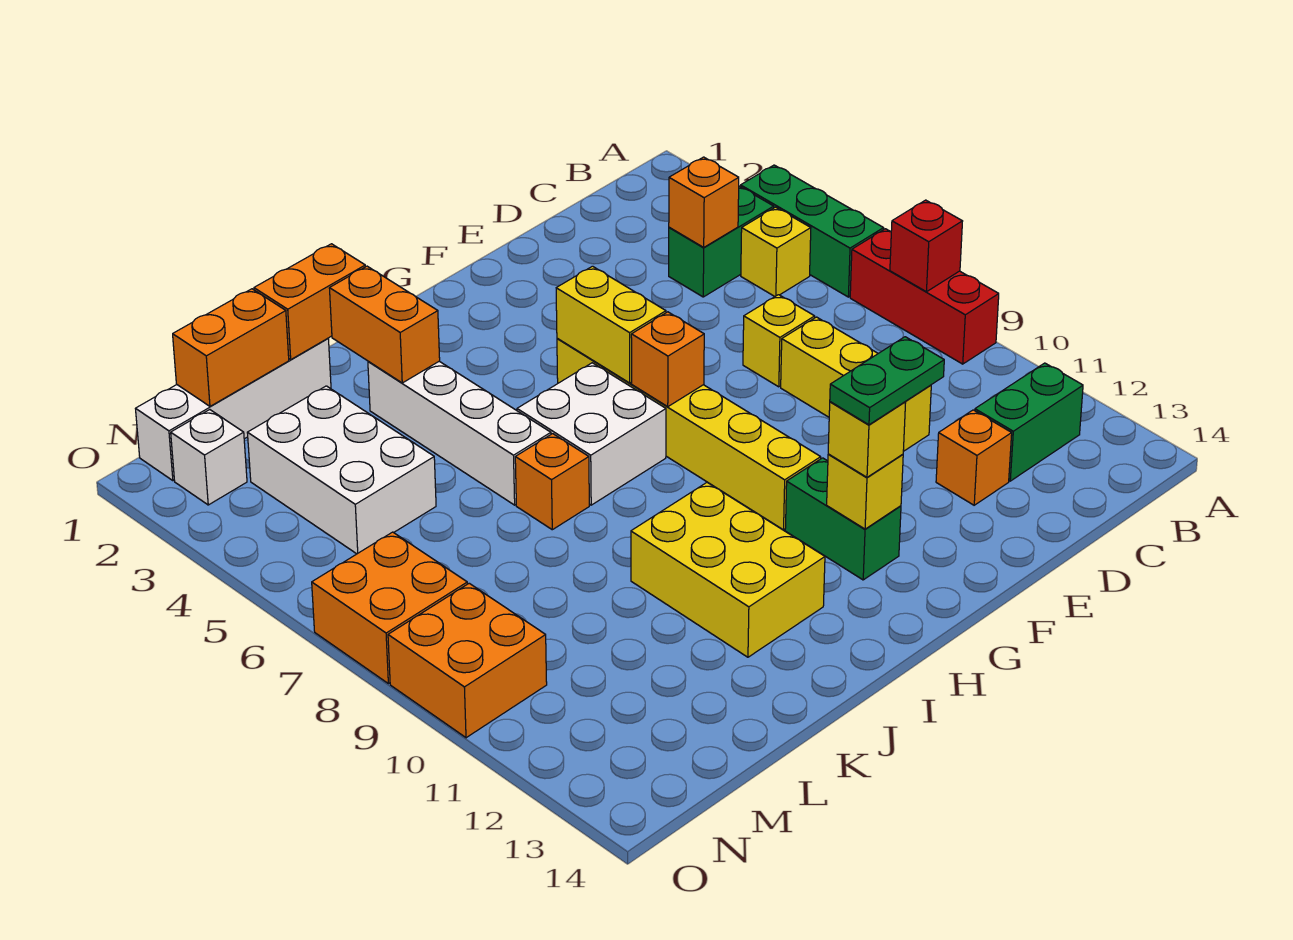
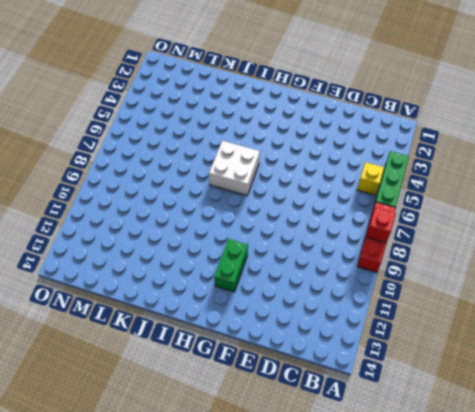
none -> green brick B4:C4 level 1
none -> green brick B12:C12 level 1
none -> yellow brick D7 level 1

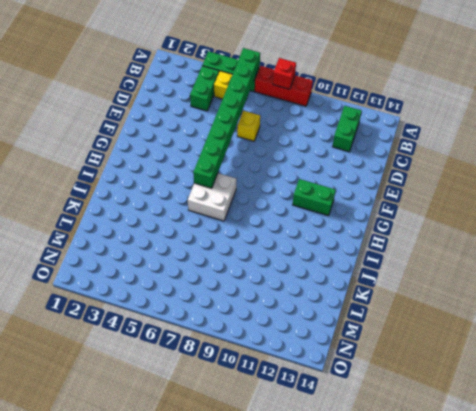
green brick A6:H6 level 2 -> yellow brick G5:G6 level 2
none -> yellow brick D8:D10 level 1
none -> orange brick D12 level 1
none -> yellow brick G5:G10 level 1

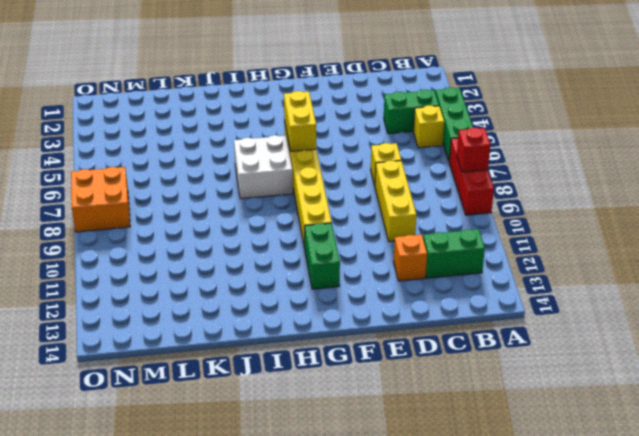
none -> yellow brick I10:J12 level 1
none -> white brick J3:J6 level 1
none -> orange brick J7 level 1

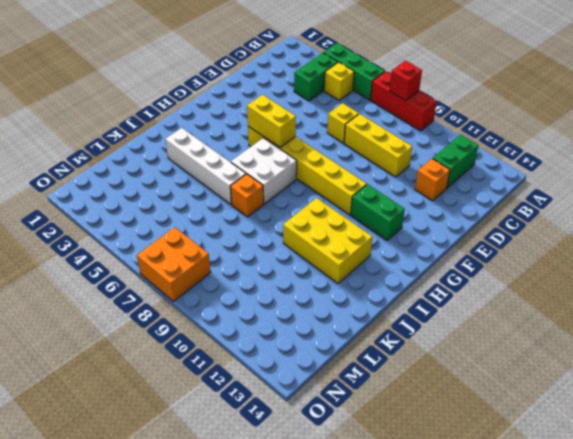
none -> white brick K1:N1 level 1
none -> white brick L3:M5 level 1
none -> white brick N2 level 1

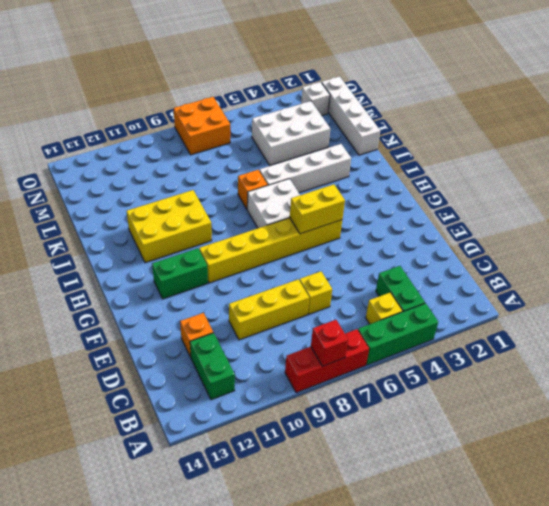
none -> orange brick N9:O10 level 1
none -> orange brick C4 level 2
none -> orange brick G7 level 2

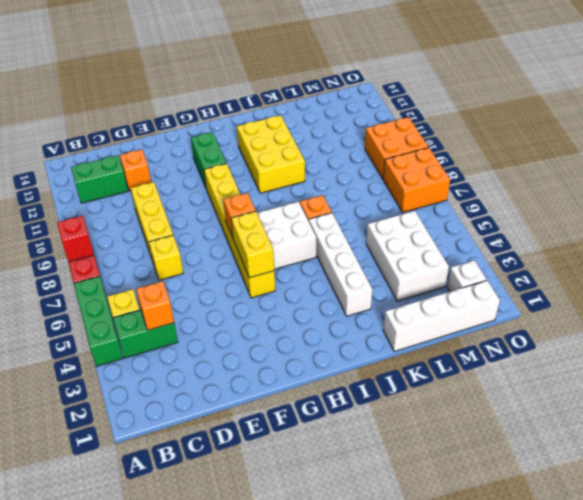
none -> yellow brick G12 level 2
none -> orange brick J1:K1 level 2
none -> orange brick J2:J3 level 2

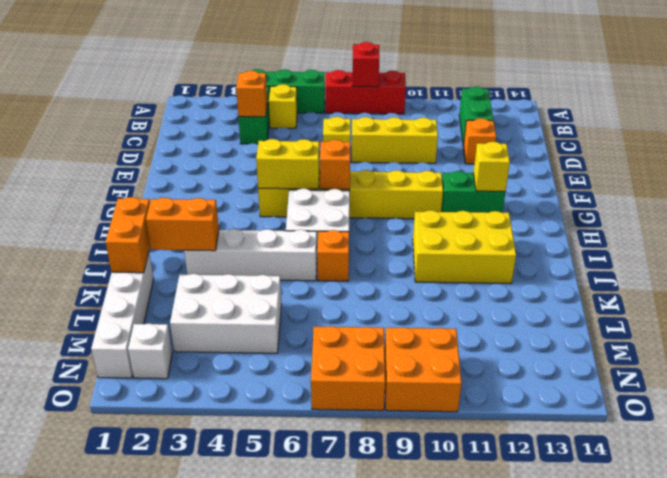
none -> orange brick L1:M1 level 2
none -> yellow brick G12 level 3
none -> green plate F12:G12 level 4

